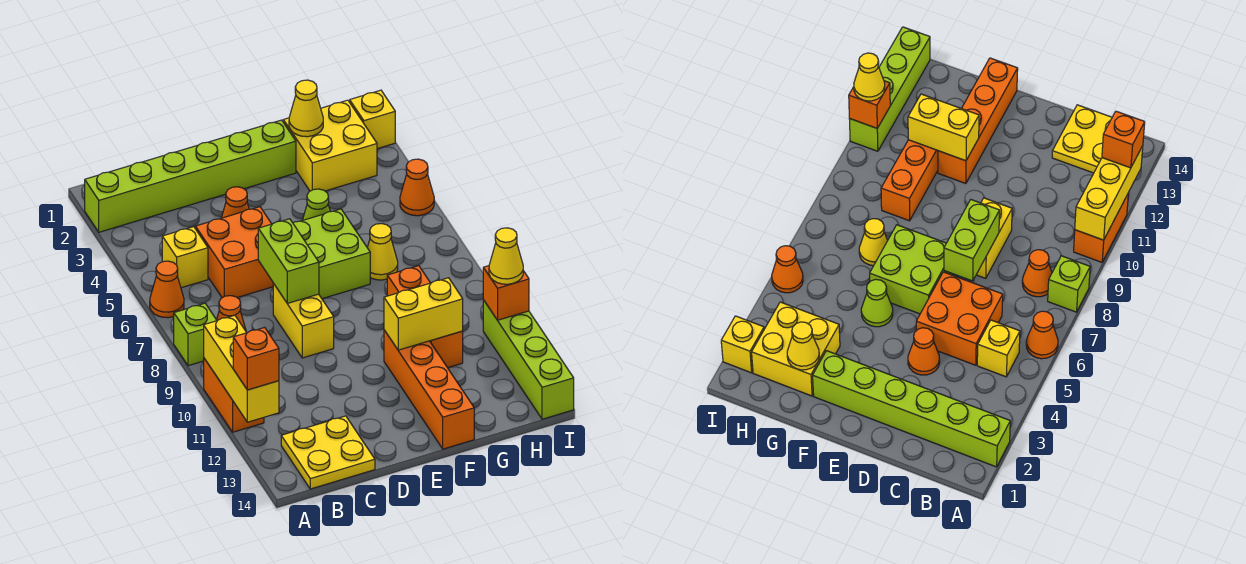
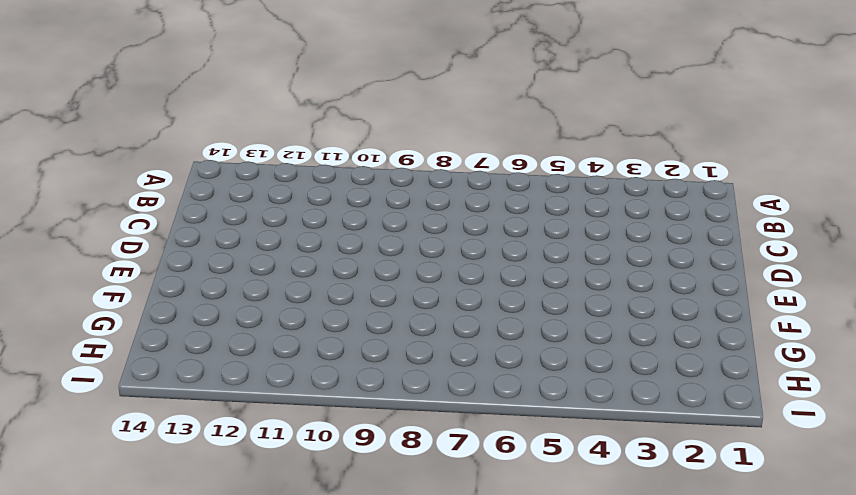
none -> lime brick A2:F2 level 1
none -> orange cone A6 level 1
none -> lime brick A8 level 1

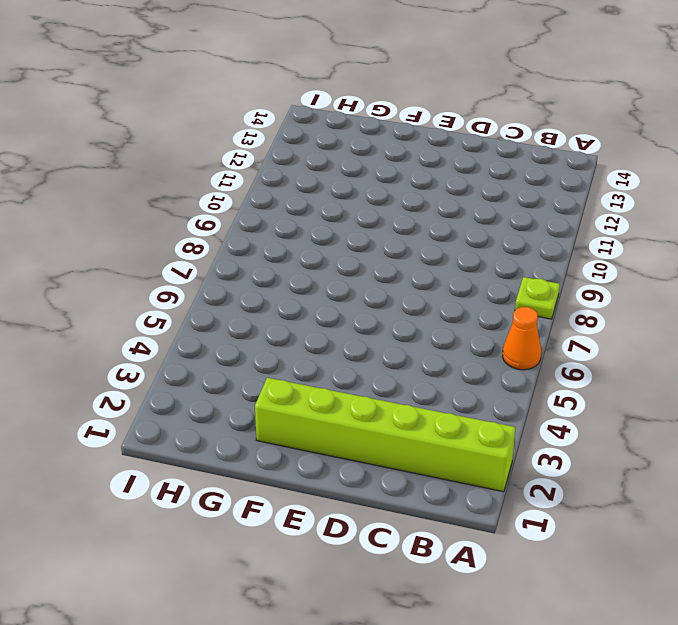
lime plate A8 level 1 -> lime brick A8 level 1
none -> orange brick A10:A11 level 1
none -> yellow brick B5 level 1
none -> orange cone B8 level 1

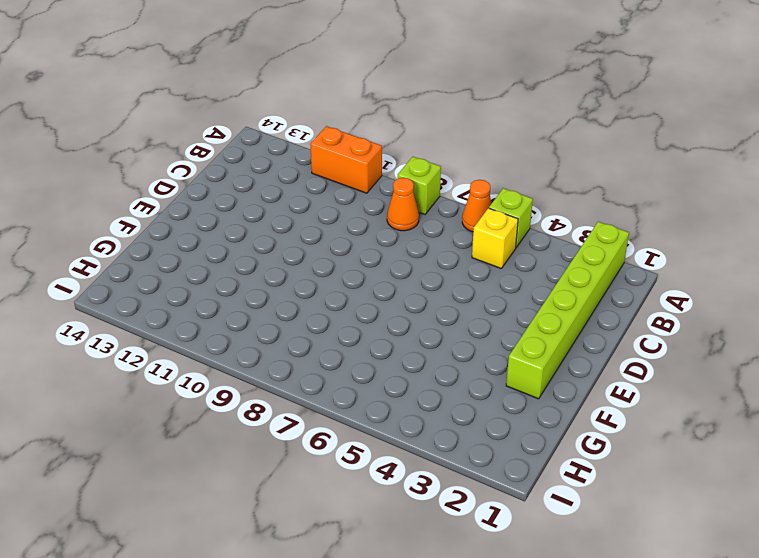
lime brick A5 level 1 -> none
none -> yellow plate B13:C14 level 1
none -> orange brick C5:D6 level 1
none -> orange cone D4 level 1

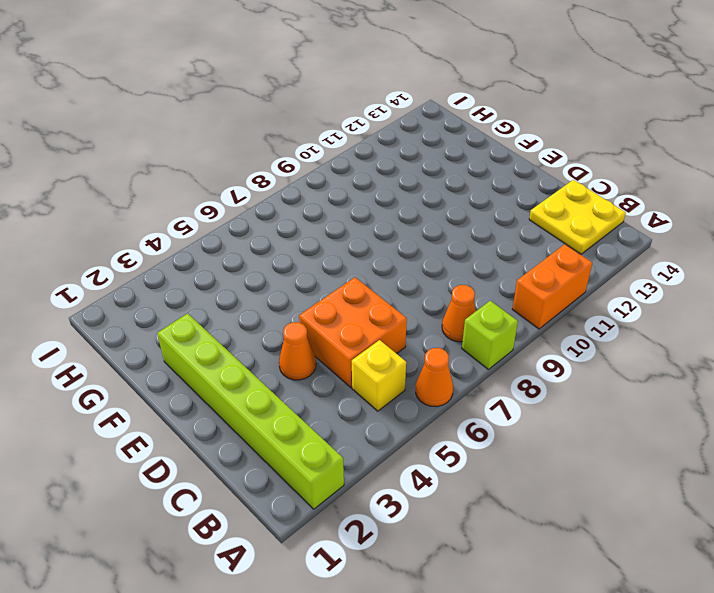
none -> yellow brick D8:D9 level 1
none -> lime brick E6:F7 level 1
none -> lime cone F5 level 1

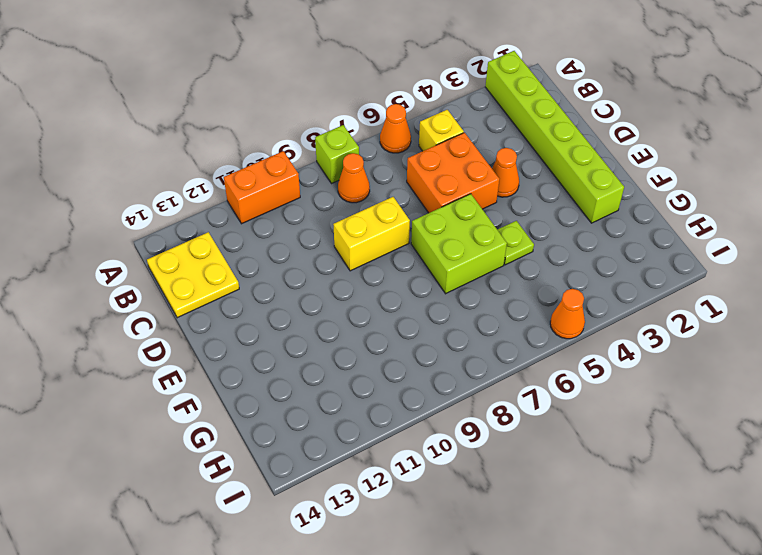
lime plate F5 level 1 -> lime cone F5 level 1
none -> orange brick F11:F14 level 1
none -> yellow brick G2:H3 level 1
none -> yellow cone G7 level 1

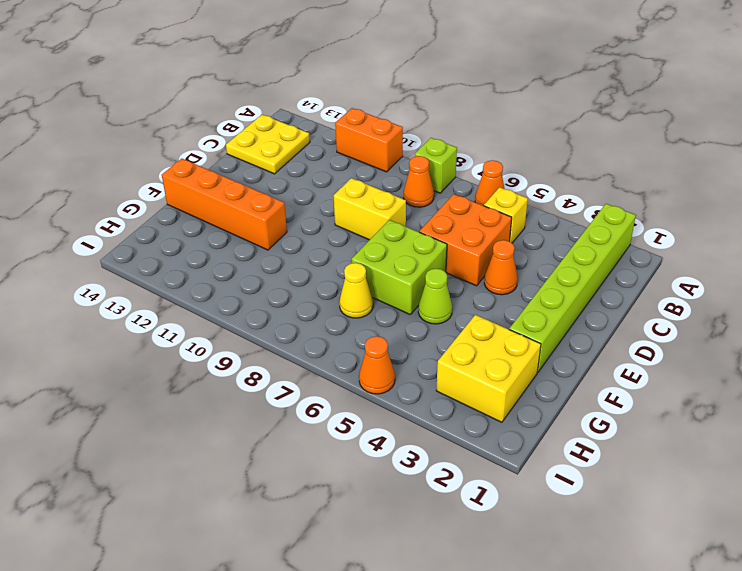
none -> orange brick G9:G11 level 1
none -> yellow brick I2 level 1
none -> lime brick I11:I14 level 1

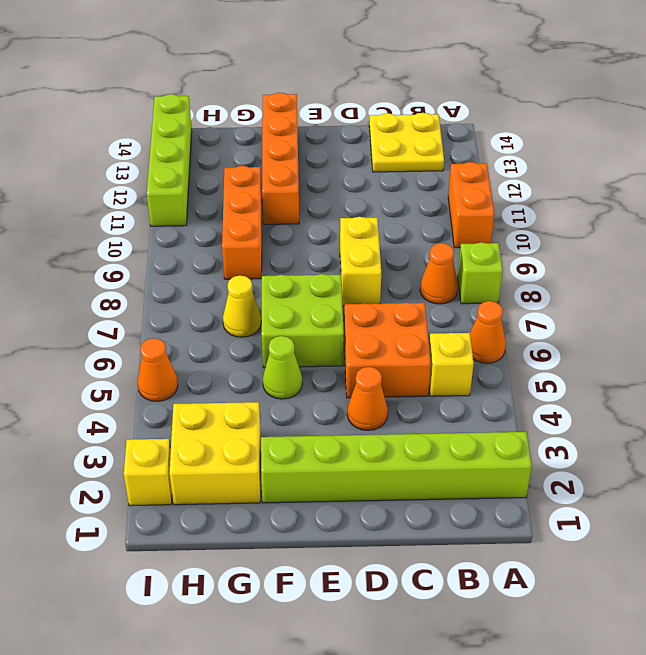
none -> yellow brick A10:A12 level 2
none -> lime brick D7:D8 level 2
none -> yellow brick F11:G11 level 2

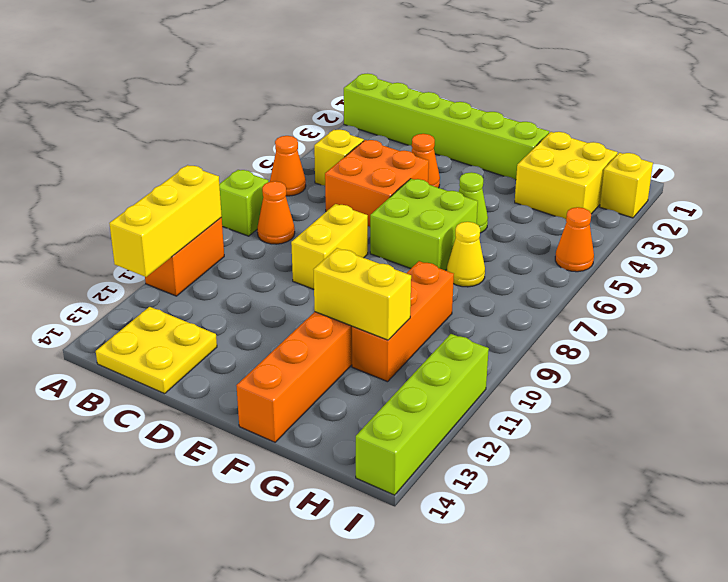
none -> lime brick D7:D8 level 2
none -> yellow cone G2 level 2
none -> orange brick I11 level 2

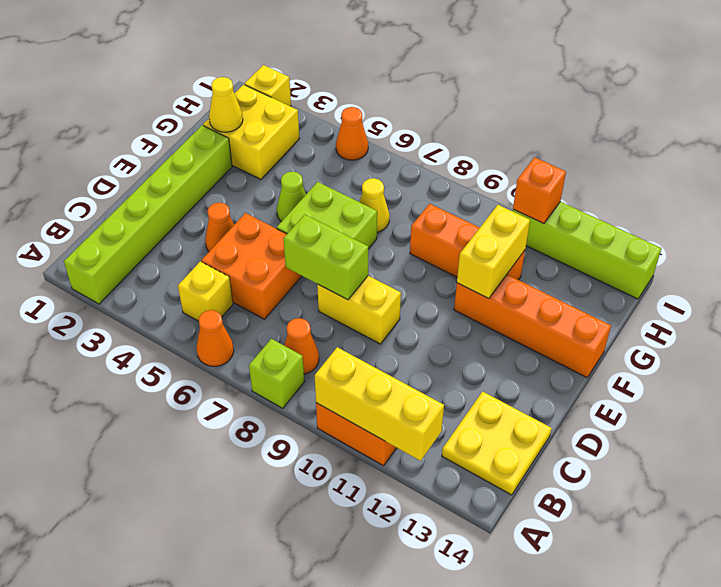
none -> orange brick A12 level 3
none -> yellow cone I11 level 3

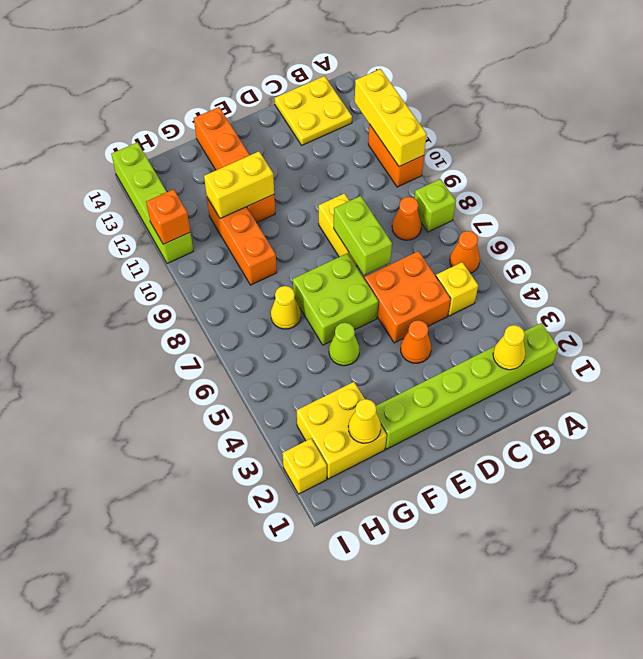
yellow cone B2 level 2 -> yellow cone I11 level 3
none -> orange cone I5 level 1
none -> orange brick A12 level 3

